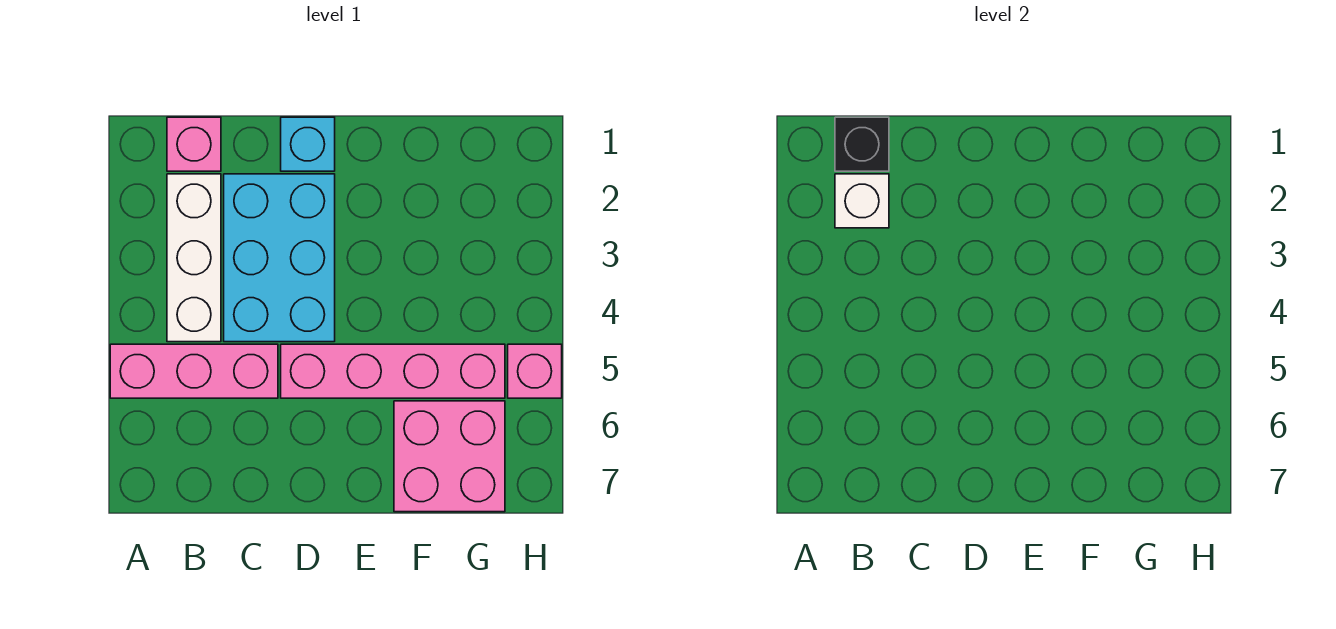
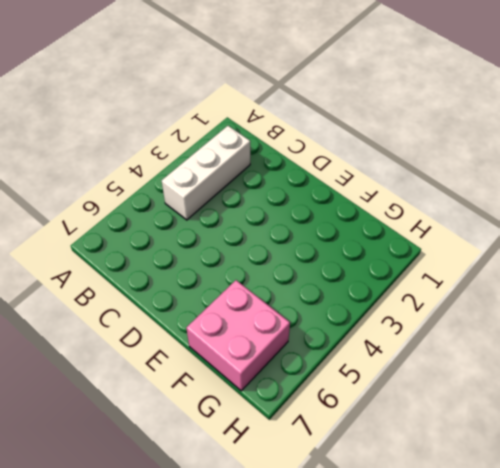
none -> pink brick A5:C5 level 1
none -> pink brick B1 level 1

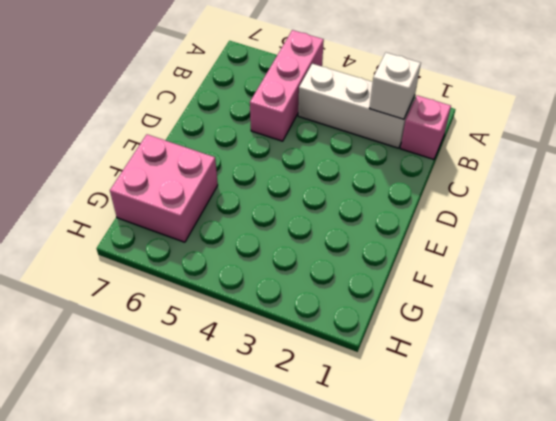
none -> cyan brick C2:D4 level 1
none -> cyan brick D1 level 1

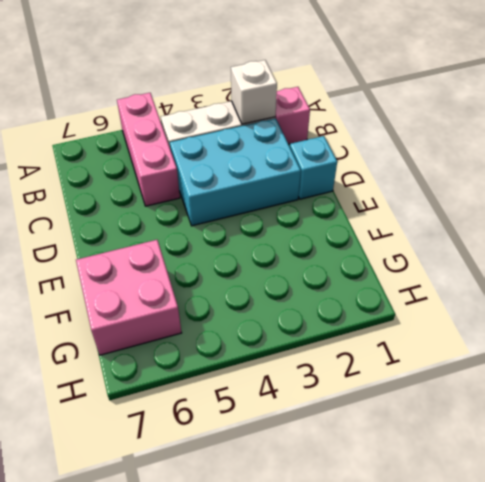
none -> pink brick D5:G5 level 1
none -> pink brick H5 level 1

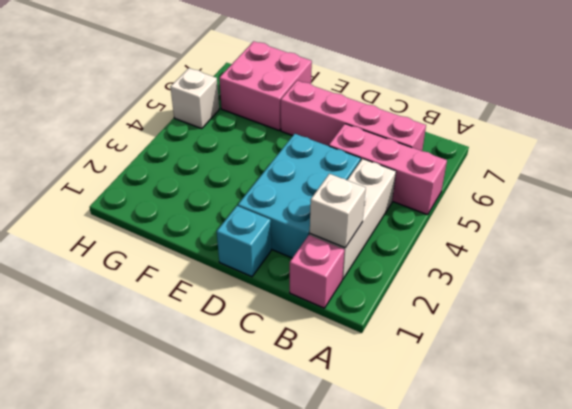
pink brick B6:E6 level 1 -> pink brick D5:G5 level 1
white brick H5 level 1 -> pink brick H5 level 1
none -> black brick B1 level 2

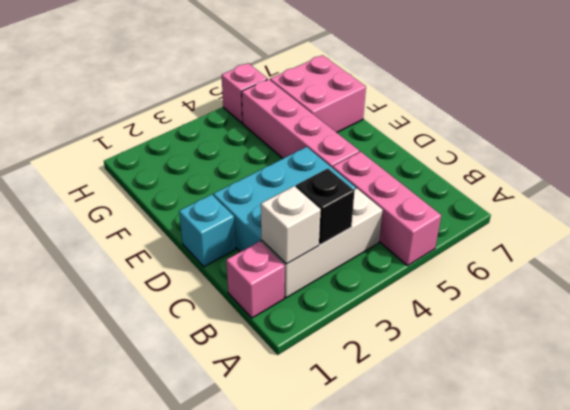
black brick B3 level 2 -> black brick B1 level 2

